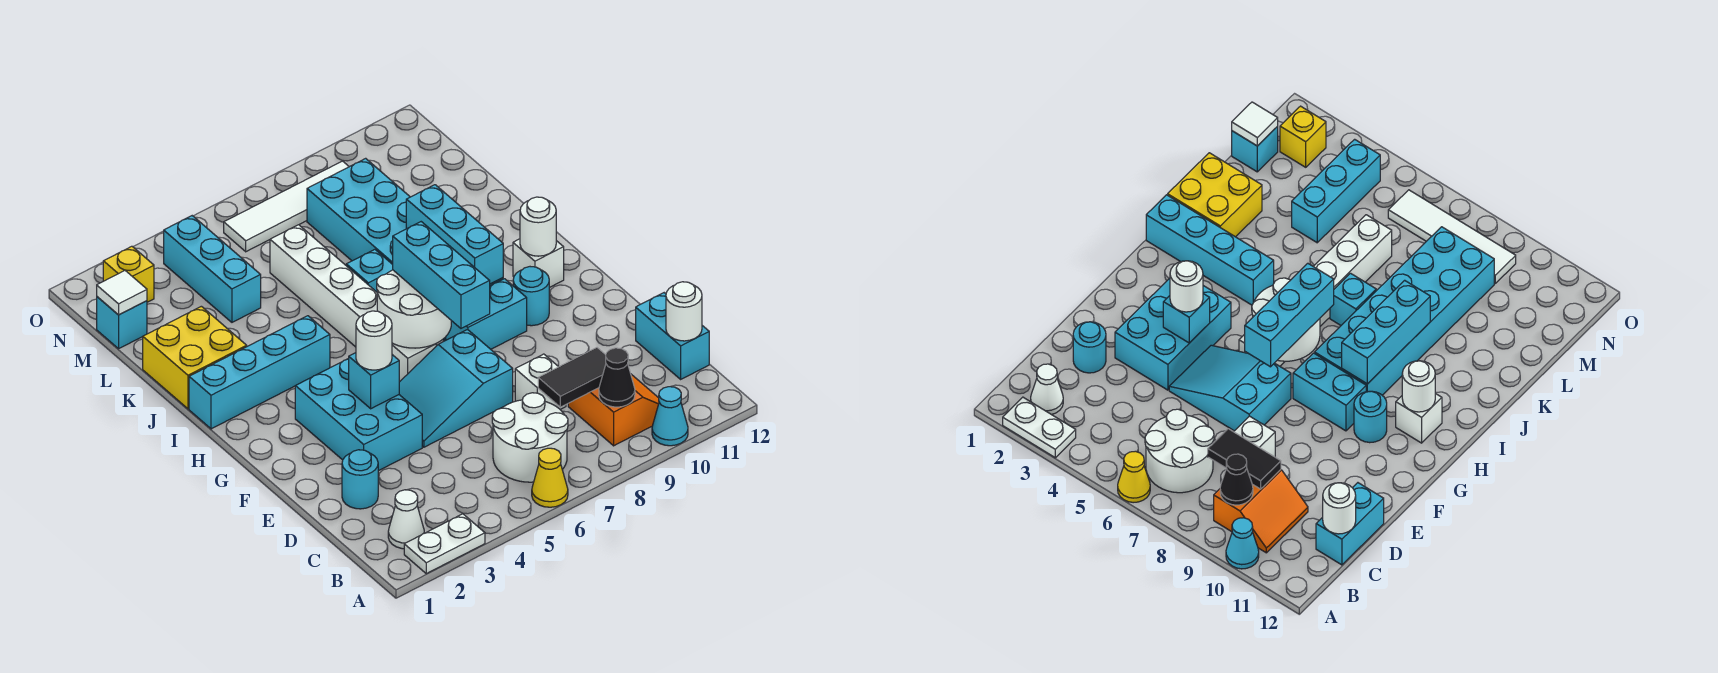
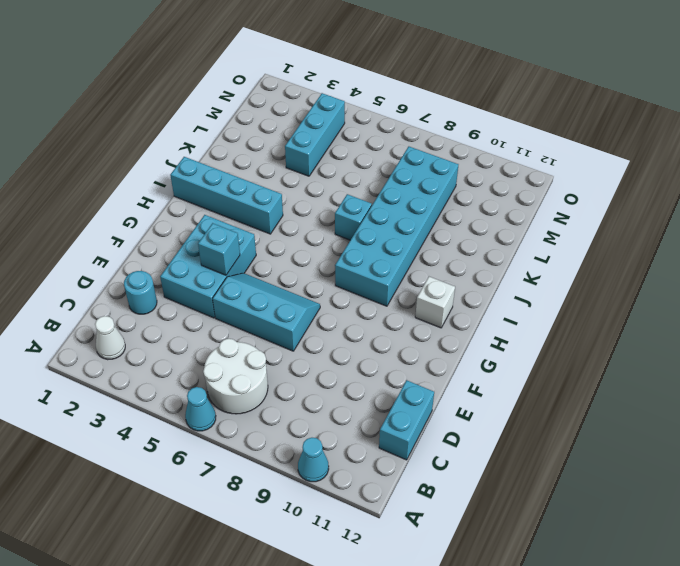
cyan cone A6 level 1 -> yellow cone A6 level 1
cyan slope E5:F7 level 1 top E -> cyan slope E5:F7 level 1 top 7
none -> white plate A2:A3 level 1
none -> orange slope B9:C10 level 1 top 9
none -> white brick D8 level 1
none -> white brick G6:L6 level 1

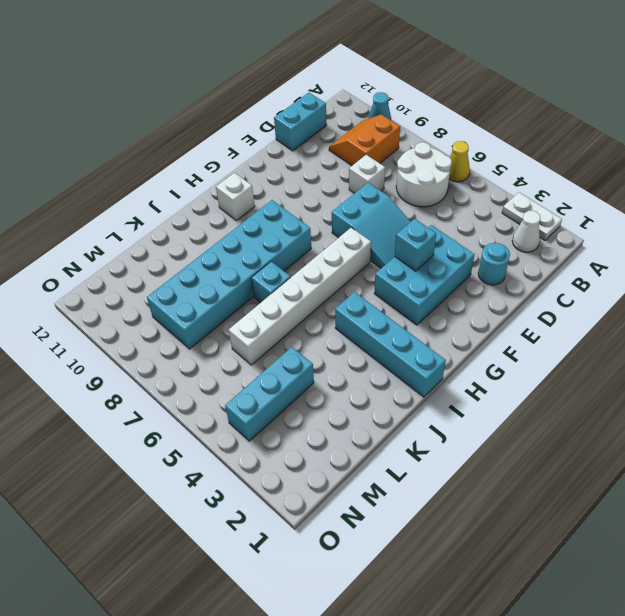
none -> cyan brick G8:G9 level 1
none -> cyan round brick G10 level 1
none -> yellow brick J1:K2 level 1
none -> cyan brick M1 level 1

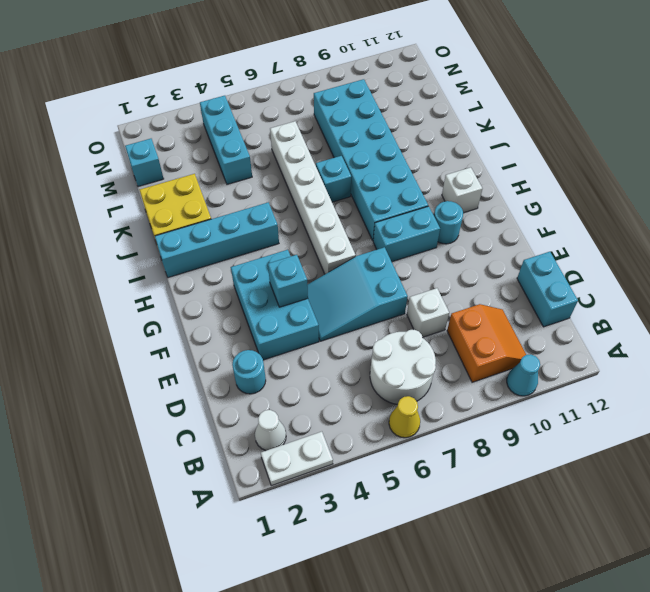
none -> yellow brick N2 level 1
none -> white tile N6:N9 level 1
none -> black cone B9 level 2
none -> black tile C8:C9 level 2

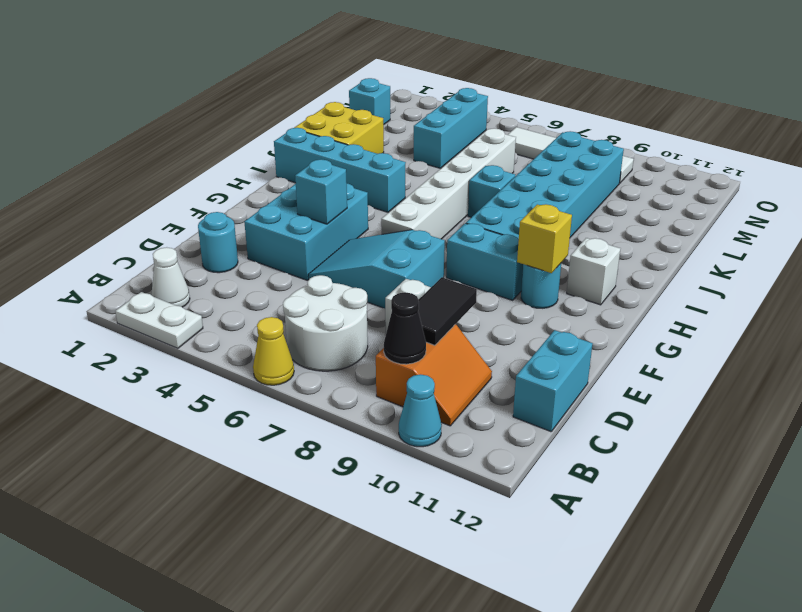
black tile C9:D9 level 2 -> black tile C8:C9 level 2
yellow brick G10 level 2 -> yellow brick N2 level 1
none -> white round brick C12 level 2
none -> white round brick G6:H7 level 2
none -> cyan brick H9:J9 level 2
none -> white round brick H11 level 2

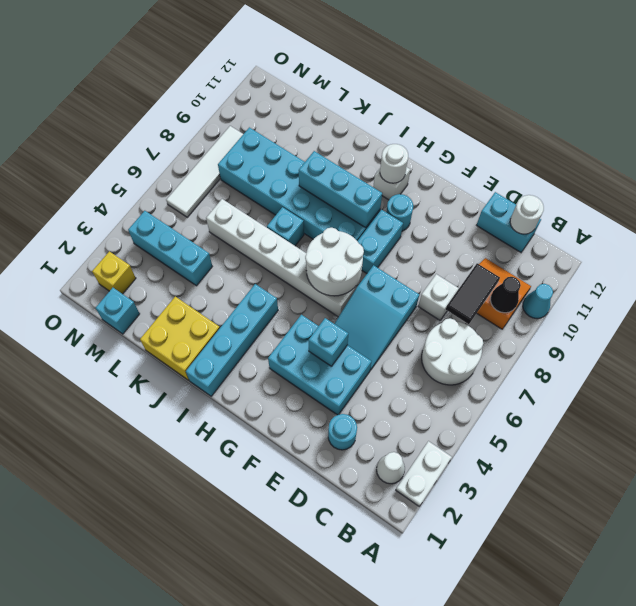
none -> yellow cone A6 level 1
none -> white tile M1 level 2
none -> white round brick F4 level 3
none -> cyan brick F7:H7 level 3

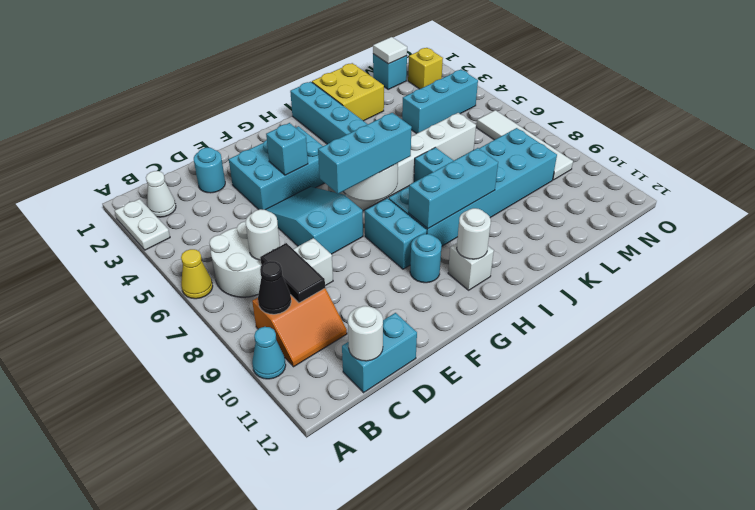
white round brick C7 level 2 -> white round brick F4 level 3

